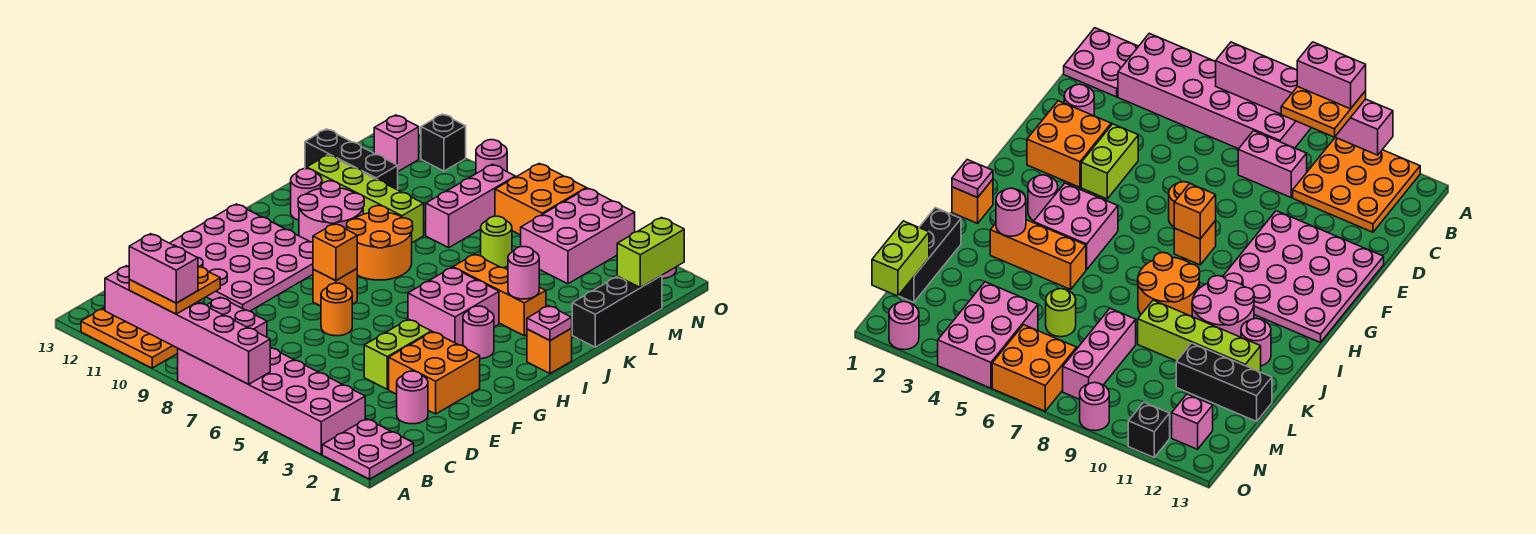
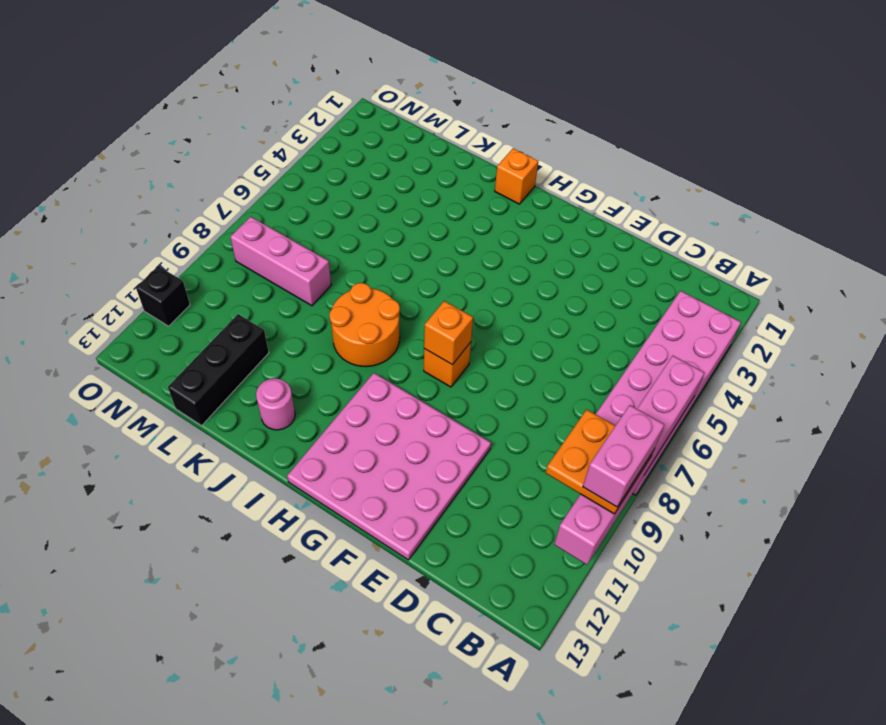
none -> pink plate A1:B2 level 1
none -> orange plate A10:C12 level 1
none -> pink brick C8:C9 level 1
none -> pink round brick D2 level 1

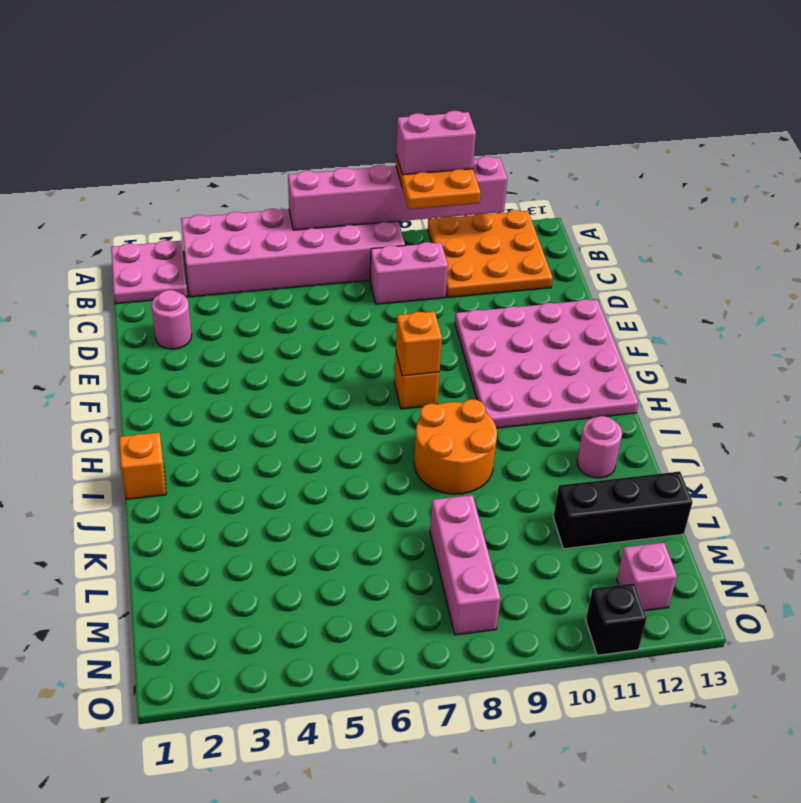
none -> orange brick E2:F3 level 1
none -> lime brick E4:F4 level 1
none -> orange round brick F7 level 1
none -> pink round brick H3 level 1

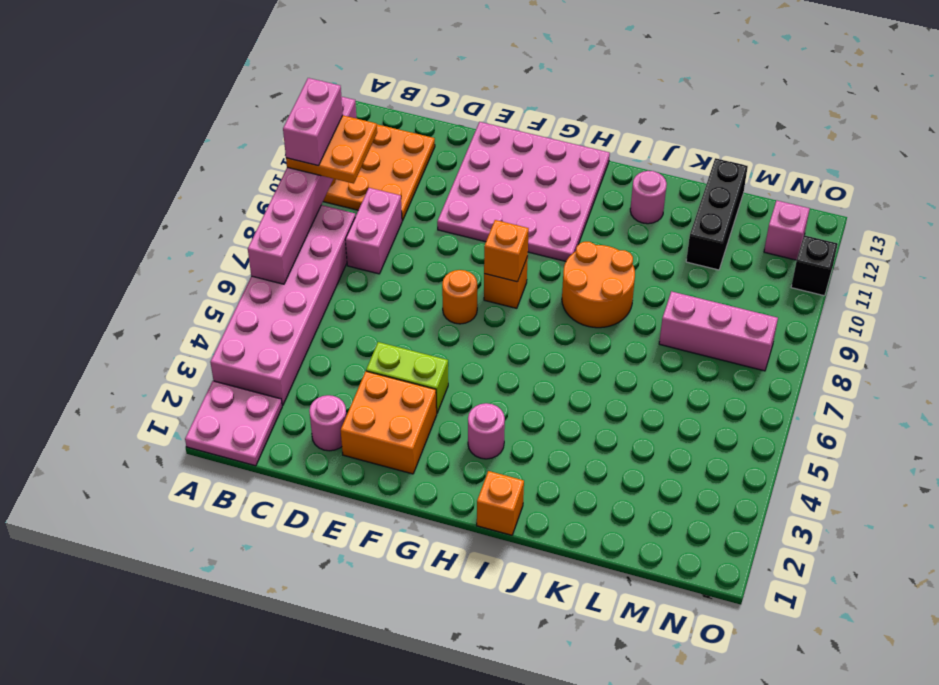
none -> pink brick H4:I5 level 1
none -> pink round brick I10:J11 level 1
none -> orange brick J3:J5 level 1
none -> black brick K1:M1 level 1

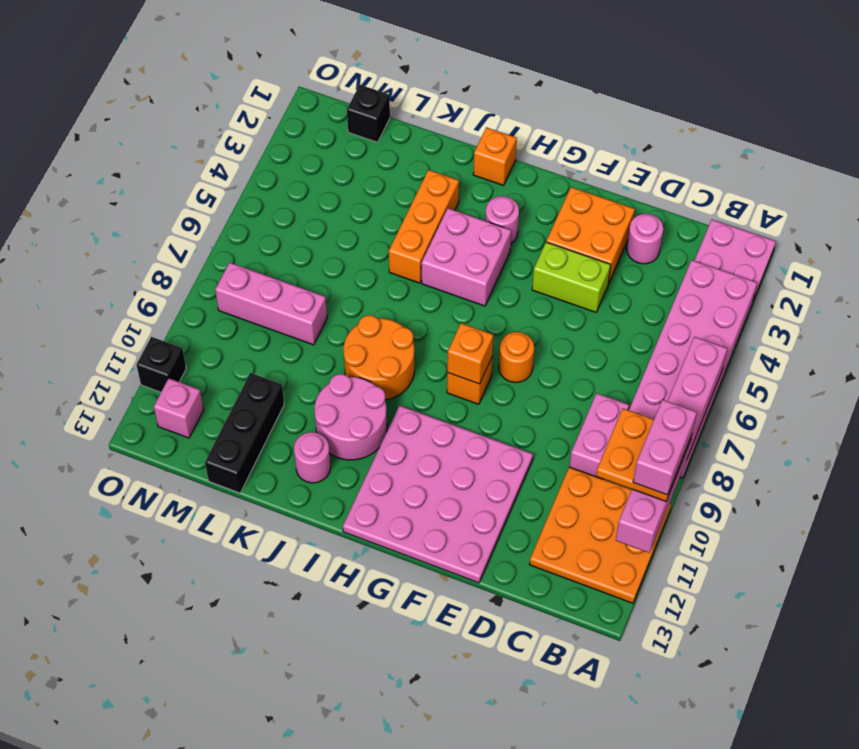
black brick M1 level 1 -> black brick K1:M1 level 1
none -> lime brick K9:K12 level 1
none -> lime round brick L6 level 1
none -> pink brick M4:O5 level 1
none -> orange brick N6:O7 level 1

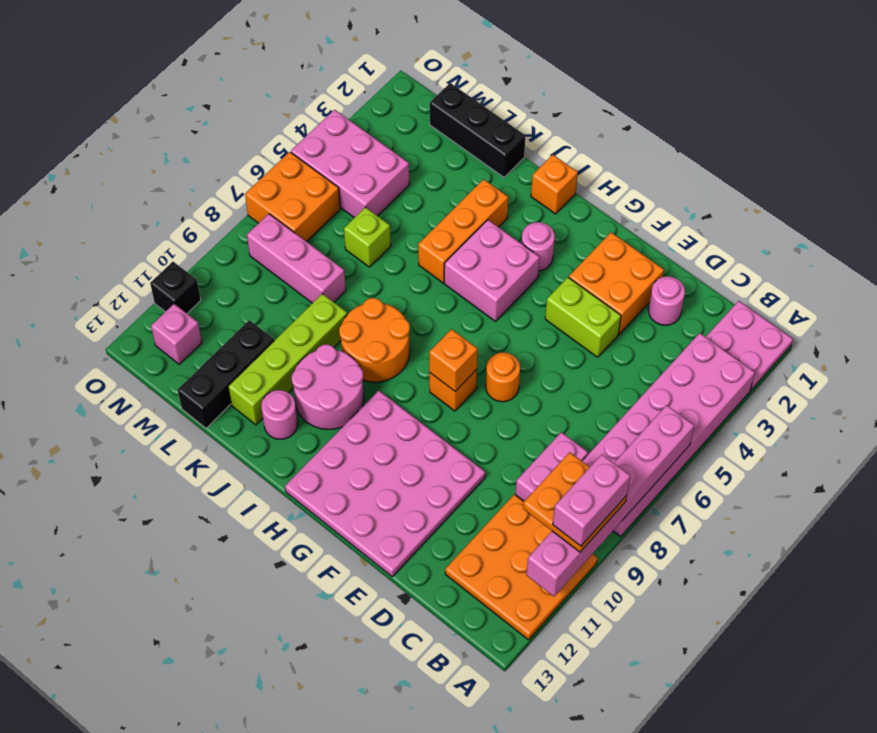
lime brick L6 level 1 -> lime round brick L6 level 1
none -> pink round brick O2 level 1
none -> pink round brick O9 level 1
none -> pink plate I1 level 2
none -> pink round brick J3 level 2

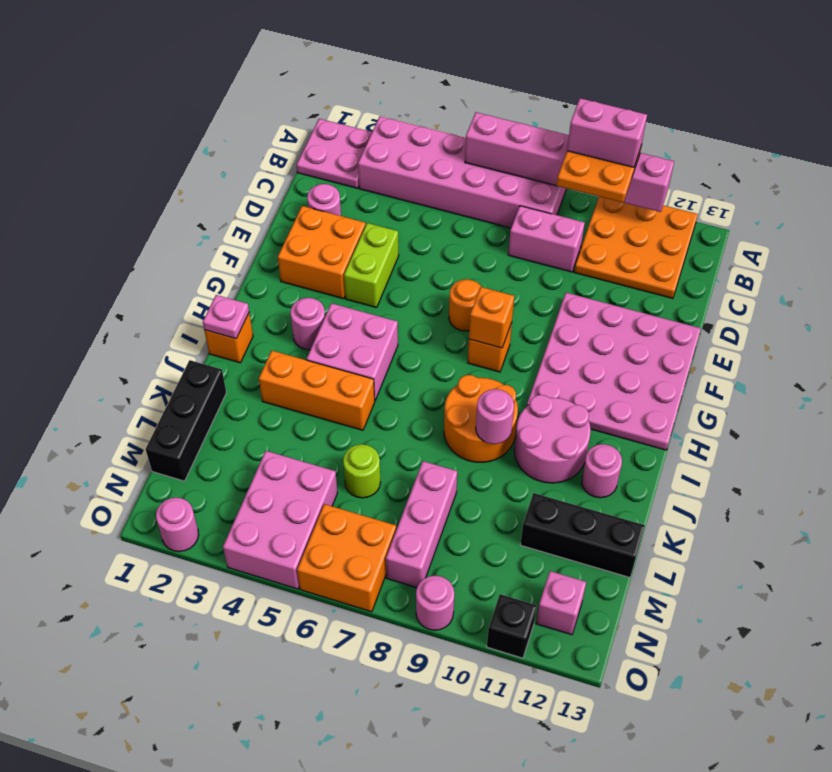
pink round brick J9 level 2 -> pink round brick J3 level 2
none -> lime brick K9:K12 level 1
none -> lime brick M1:N1 level 2

